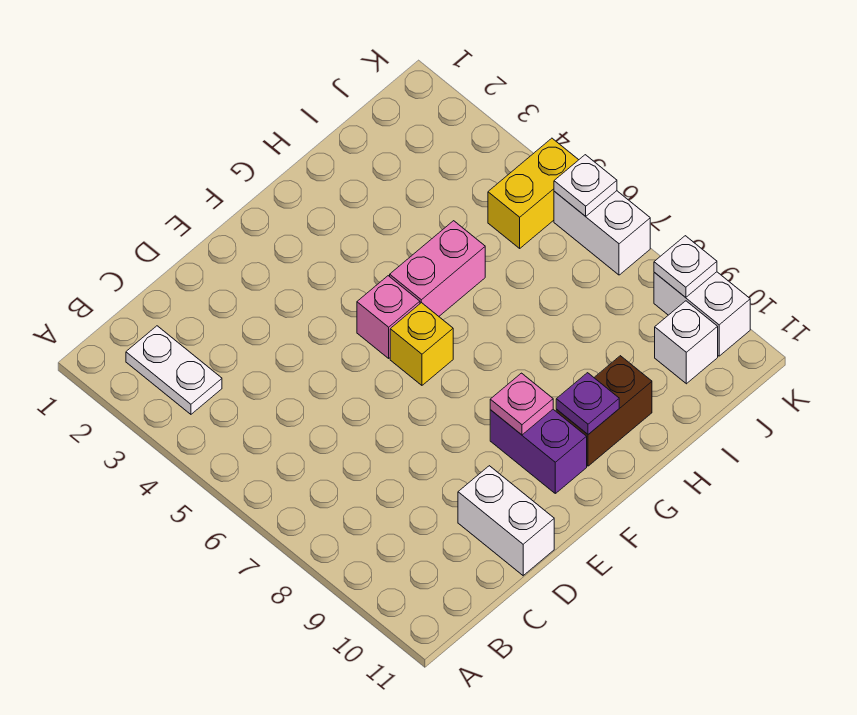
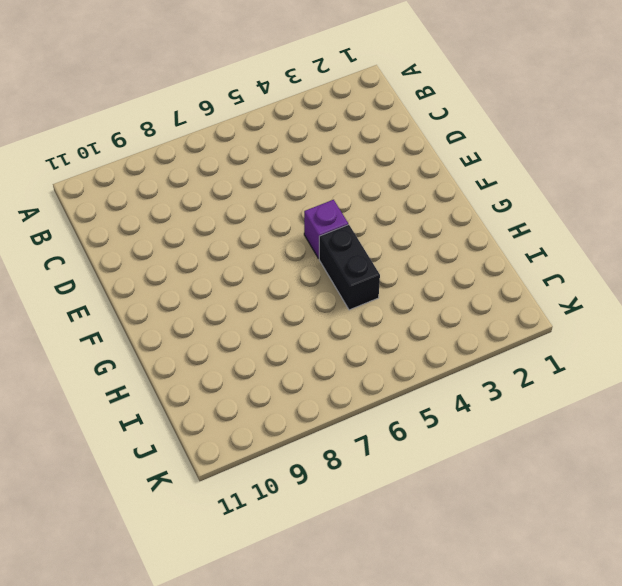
purple brick F5 level 1 -> pink brick F5 level 1
black brick G5:H5 level 1 -> pink brick G5:H5 level 1
none -> white plate B2:B3 level 1
none -> white brick D10:D11 level 1
none -> yellow brick F6 level 1

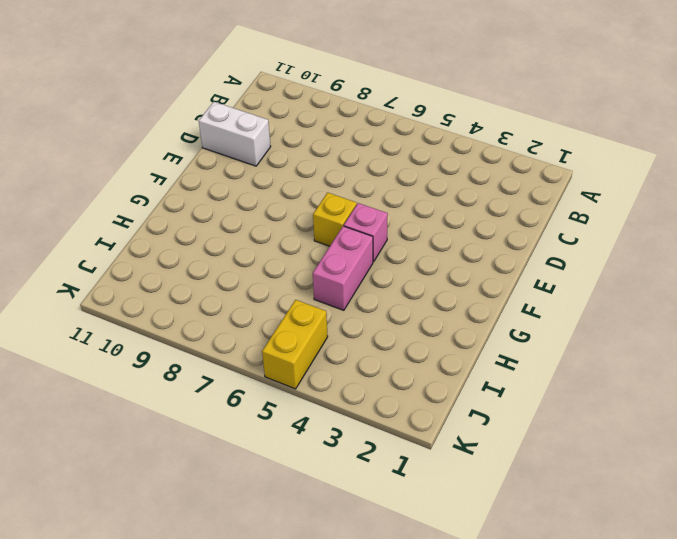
none -> white plate B2:B3 level 1
none -> purple brick F9:F10 level 1
none -> brown brick G10:H10 level 1

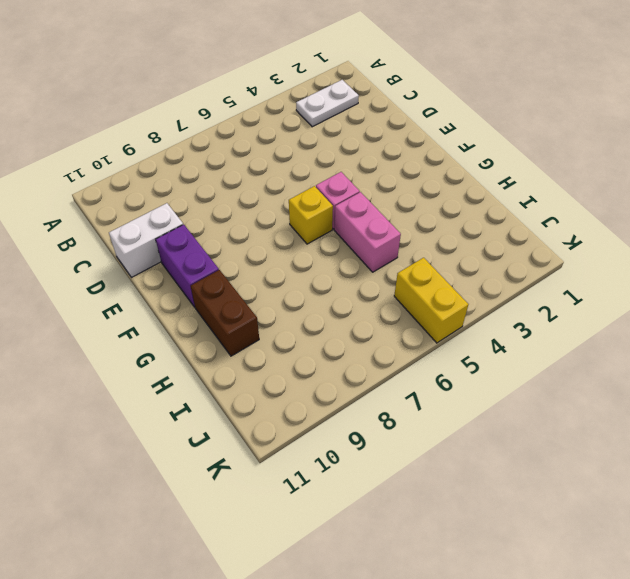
purple brick E10:F10 level 1 -> purple brick F9:F10 level 1
none -> white brick J10 level 1
none -> white brick K6:K7 level 1
none -> white brick K9:K10 level 1

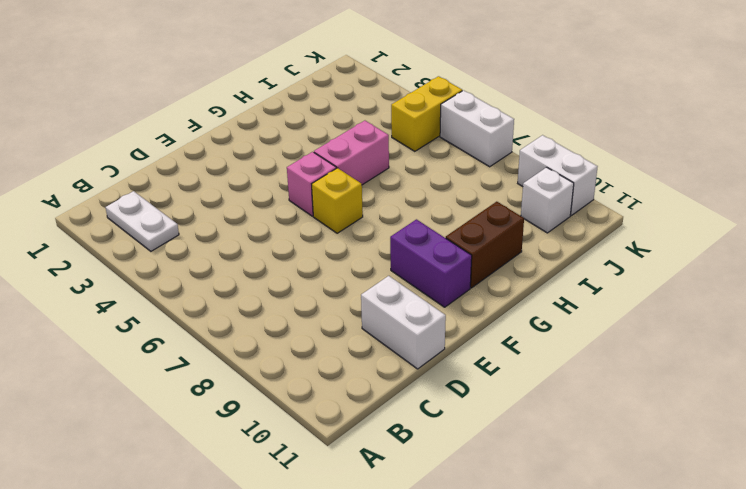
none -> pink plate F9 level 2
none -> purple plate G10 level 2
none -> white plate K6 level 2

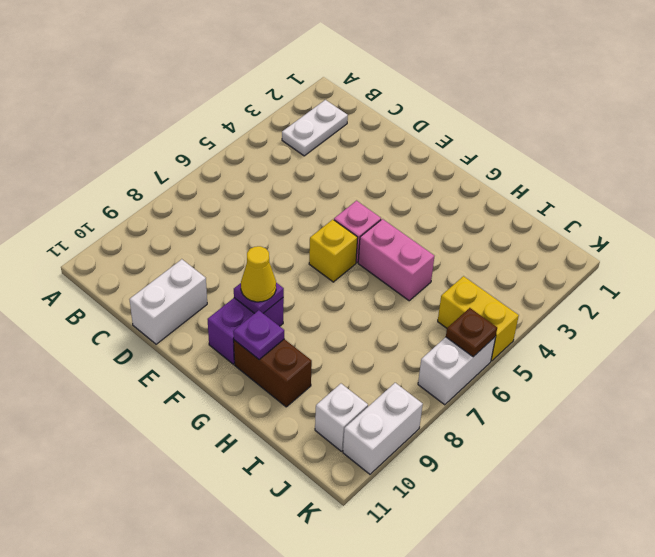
purple plate F9 level 2 -> pink plate F9 level 2
yellow cone F9 level 3 -> none
brown plate K6 level 2 -> white plate K6 level 2
none -> white plate K9 level 2

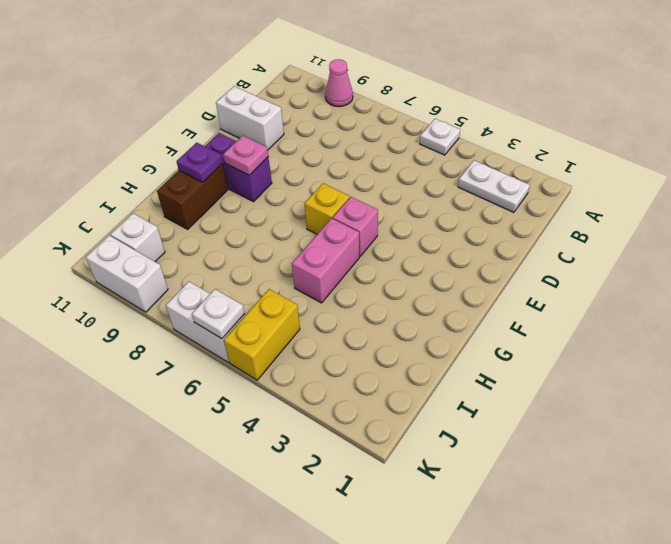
white plate A5 level 1 -> white plate K9 level 2
pink cone A9 level 1 -> none

